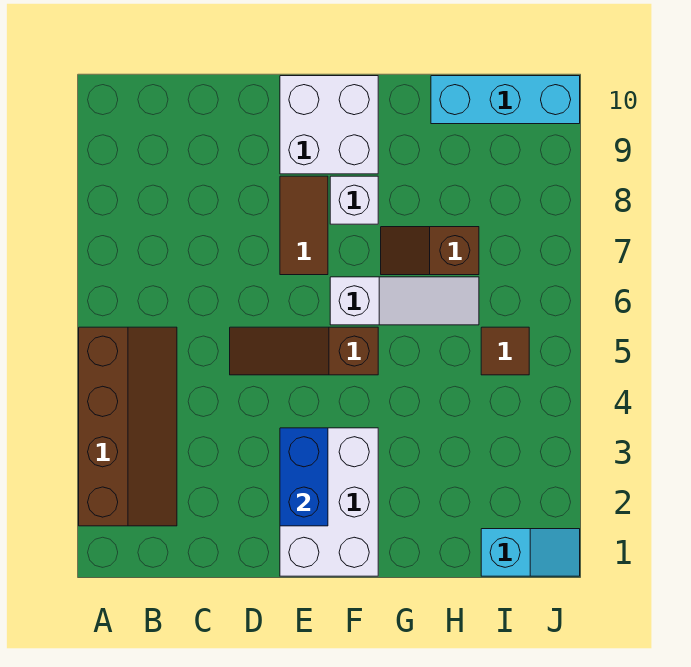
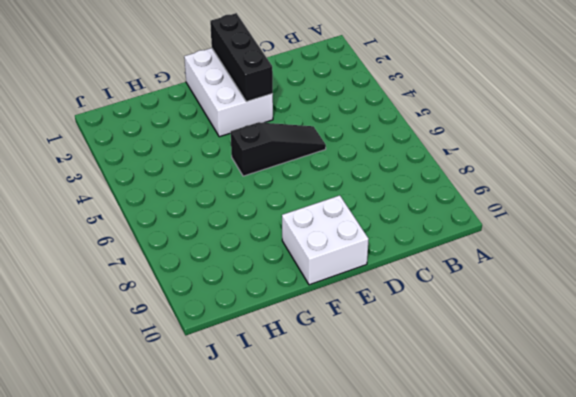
black slope D5:F5 level 1 top F -> brown slope D5:F5 level 1 top F
black brick E1:E3 level 2 -> blue brick E2:E3 level 2
none -> brown slope A2:B5 level 1 top A
none -> brown tile E7:E8 level 1
none -> white slope F6:H6 level 1 top F

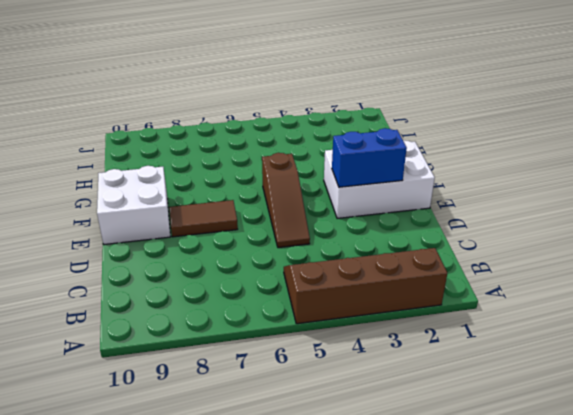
none -> white slope F6:H6 level 1 top F
none -> white brick F8 level 1
none -> brown slope G7:H7 level 1 top H

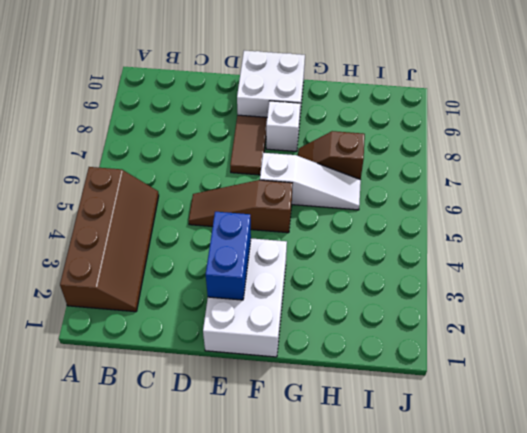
none -> cyan brick H10:J10 level 1
none -> cyan slope I1:J1 level 1 top I
none -> brown tile I5 level 1

